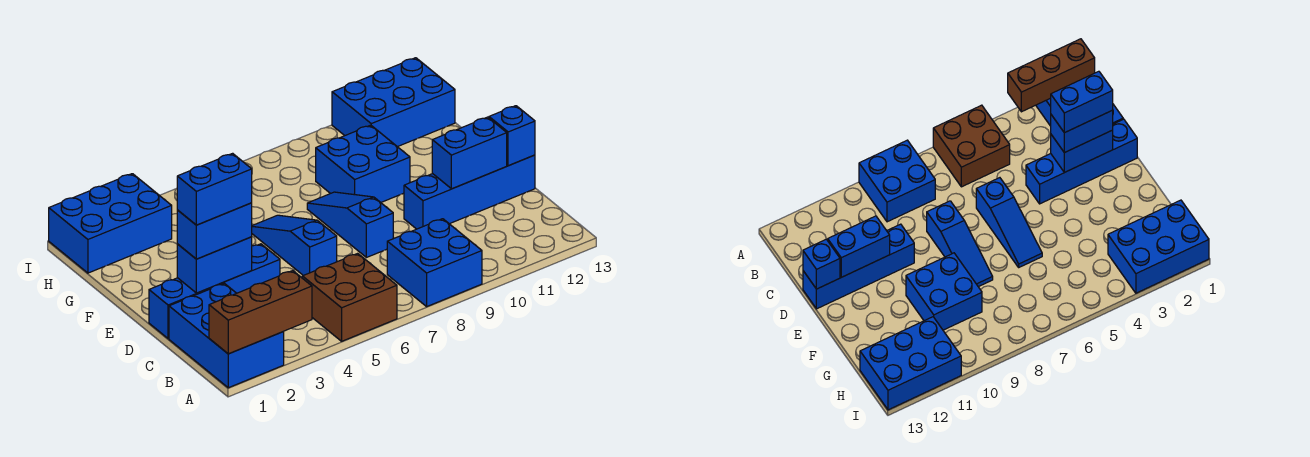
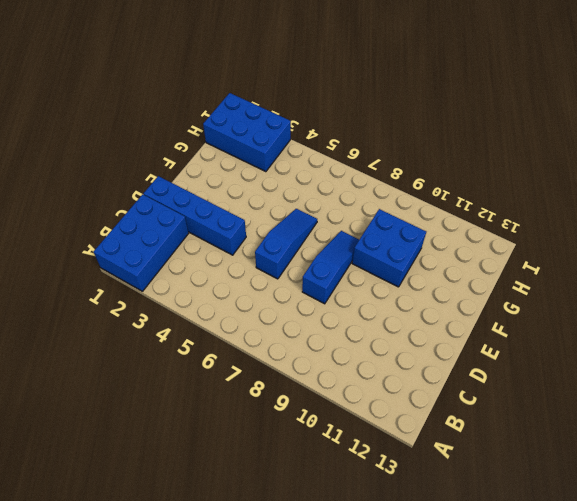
none -> brown brick A5:B6 level 1
none -> blue brick A8:B9 level 1
none -> blue brick D10:D13 level 1

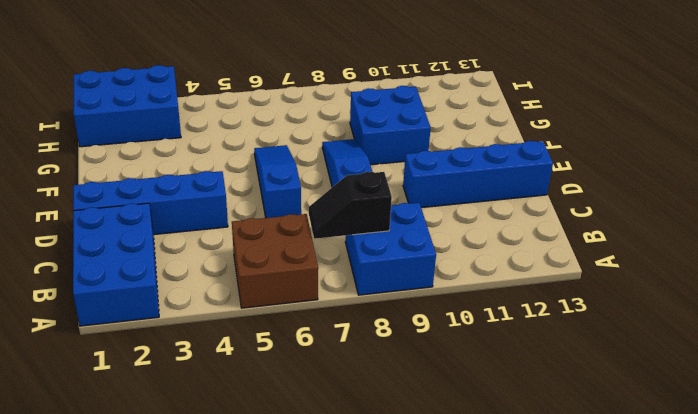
black slope B7:B8 level 2 top 8 -> none
none -> blue brick H11:I13 level 1
none -> brown brick A1:A3 level 2
none -> blue brick D2:D3 level 2

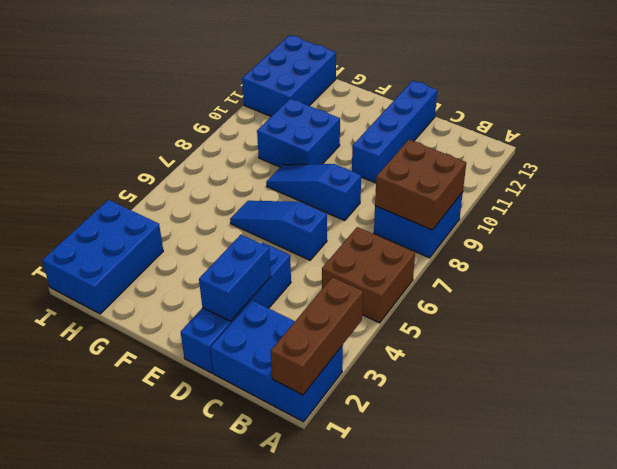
brown brick A8:B9 level 2 -> none
none -> blue brick D11:D12 level 2
none -> blue brick D13 level 2
none -> blue brick D2:D3 level 3

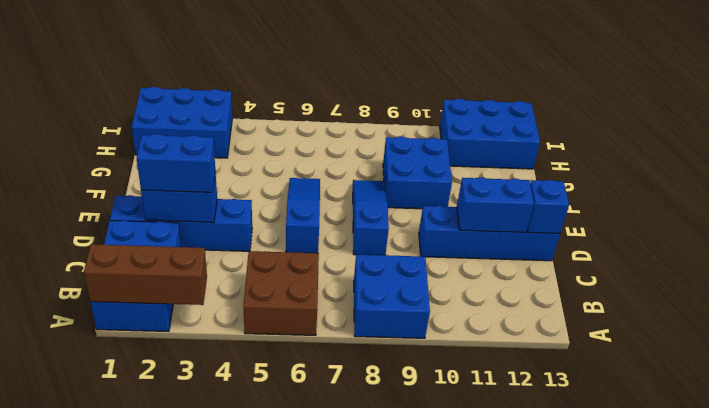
none -> blue brick D2:D3 level 4

